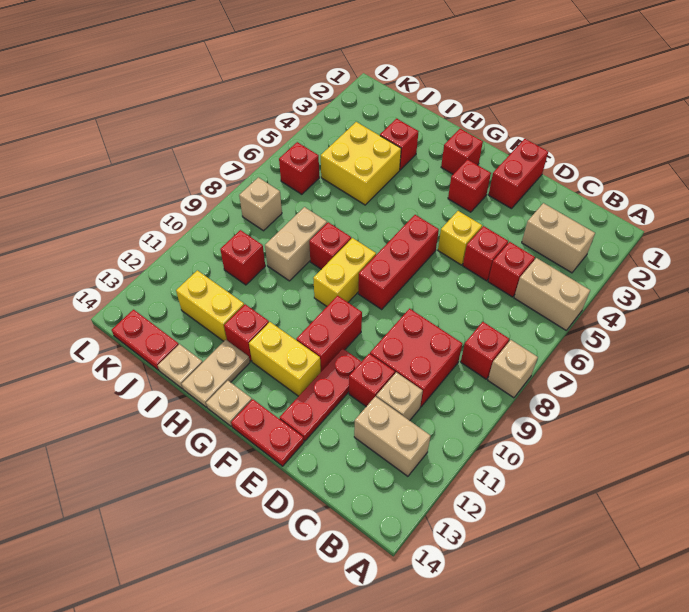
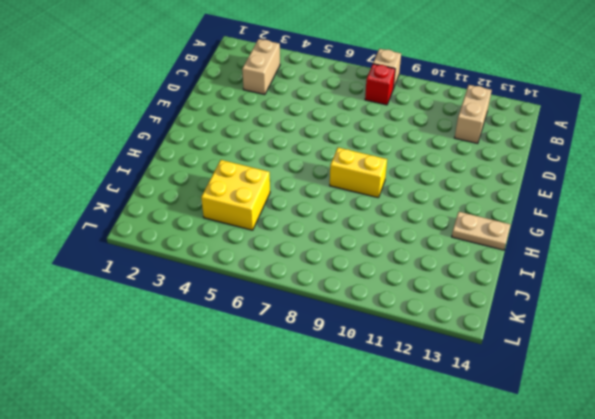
none -> tan brick A5:B5 level 1
none -> red brick C5 level 1
none -> red brick C9:D10 level 1
none -> tan brick C11 level 1

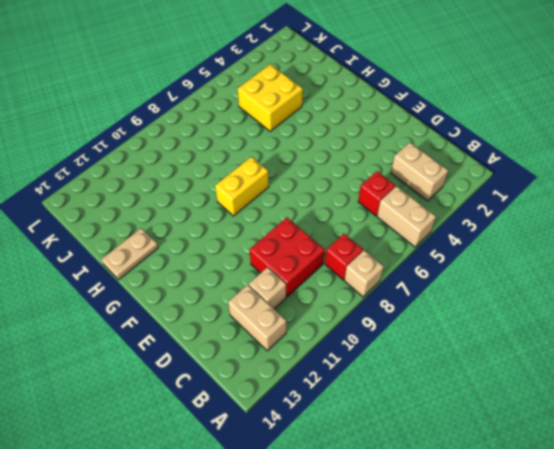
none -> red brick D5 level 1
none -> red brick D11 level 1
none -> red brick E1:E2 level 1
none -> yellow brick E5 level 1

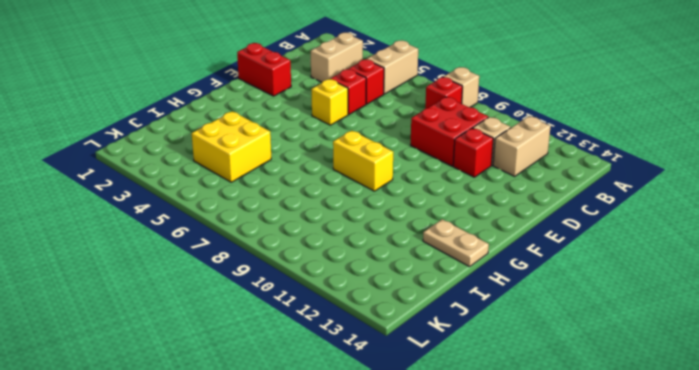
none -> red plate E11:E13 level 1
none -> red plate E14:F14 level 1
none -> red brick F3 level 1
none -> red brick F6:F8 level 1

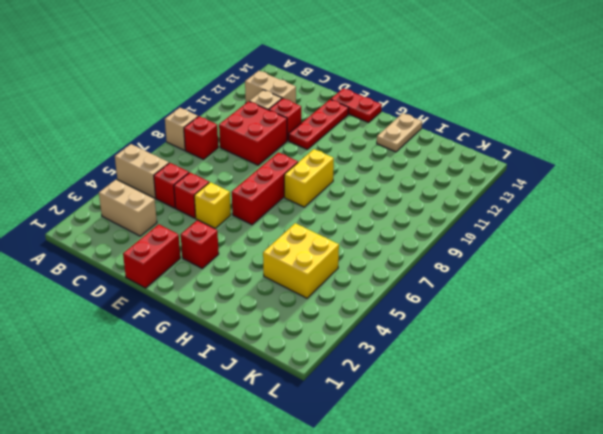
none -> red brick F10:F11 level 1
none -> yellow brick F12:G12 level 1
none -> red brick G2 level 1
none -> tan plate G14 level 1

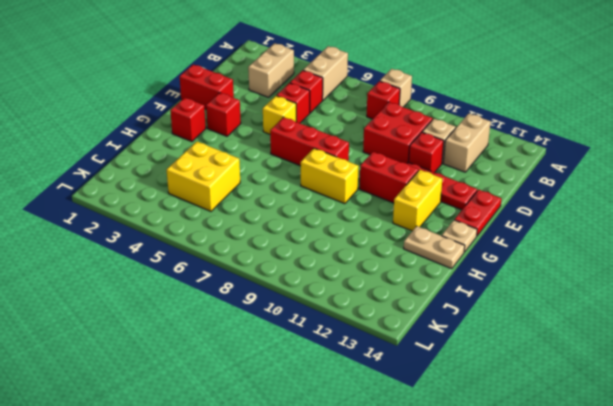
none -> red brick H8 level 1
none -> red brick H12 level 1
none -> red brick I3 level 1
none -> tan brick I8:I9 level 1

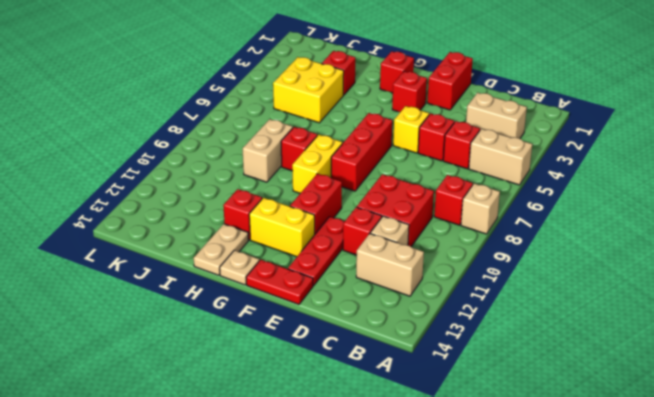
none -> yellow brick I12:J12 level 1
none -> tan plate I14 level 1
none -> red brick J10 level 1
none -> red plate J14:K14 level 1

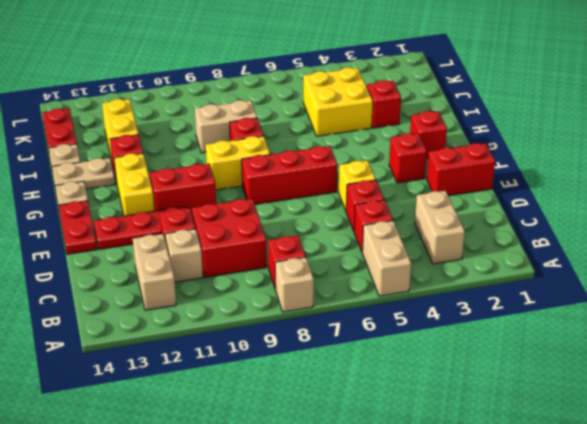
none -> red brick J10 level 1
none -> red brick K6 level 1
none -> tan brick K8 level 1

